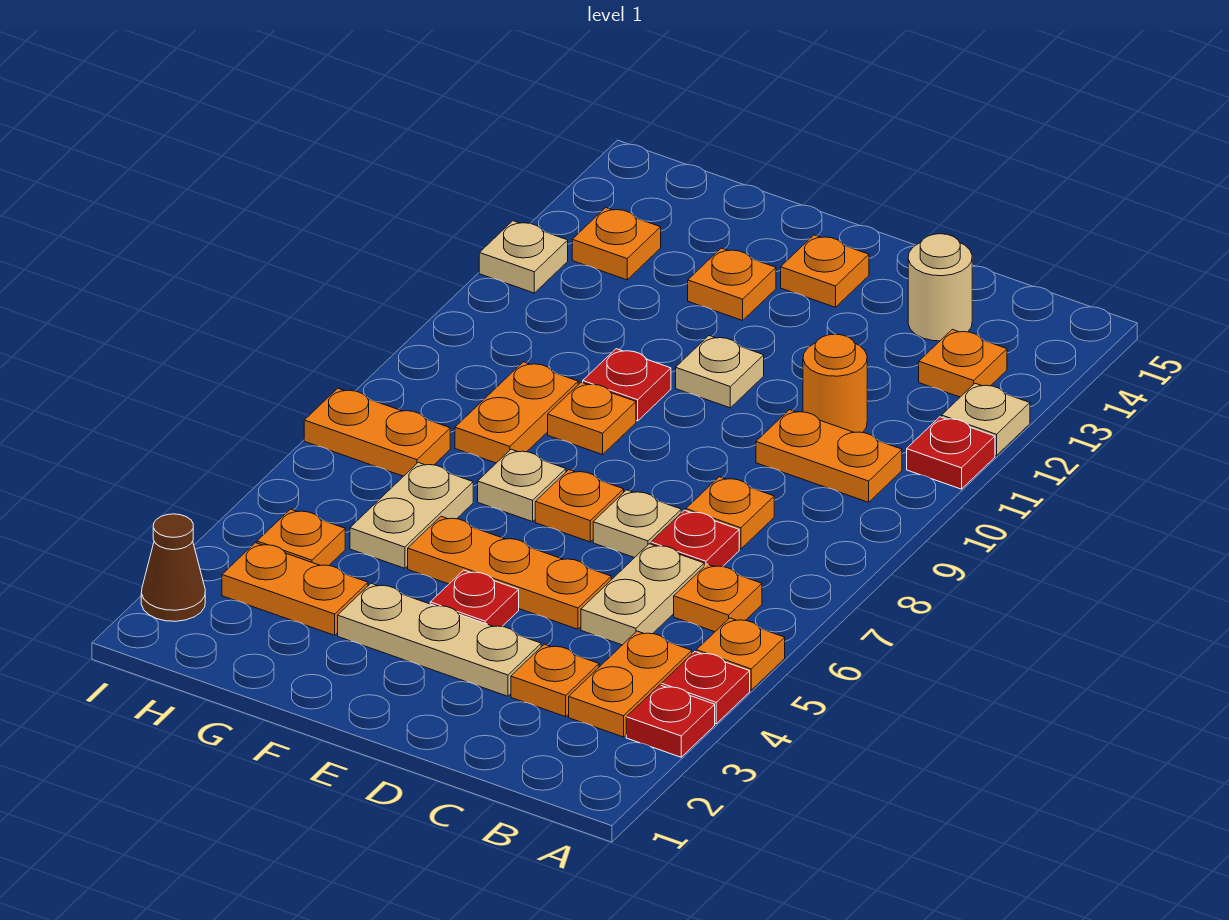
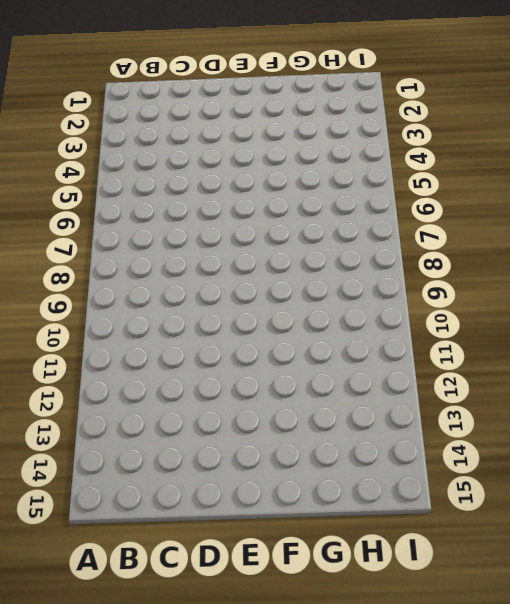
none -> red plate A3 level 1
none -> red plate A4 level 1
none -> orange plate A5 level 1
none -> red plate A11 level 1

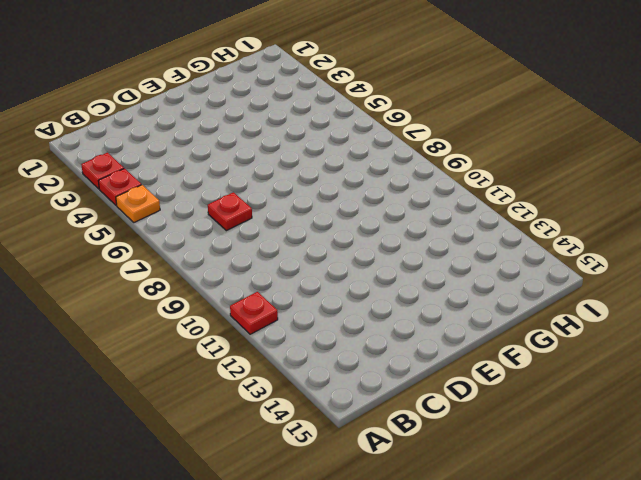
none -> tan plate A12 level 1
none -> orange plate B3:B4 level 1
none -> orange plate B6 level 1
none -> orange plate B10:C10 level 1

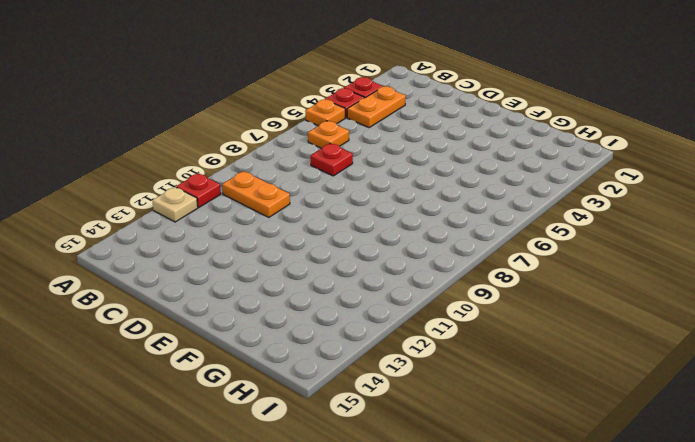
none -> orange plate B13 level 1
none -> orange plate C3 level 1
none -> tan plate C5:C6 level 1
none -> orange plate C8 level 1

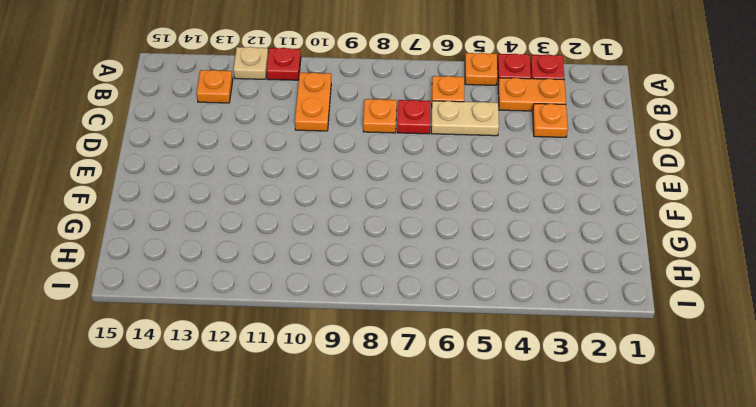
none -> orange round brick C11 level 1
none -> tan round brick C14 level 1
none -> tan plate D3:F3 level 1
none -> orange plate D5:F5 level 1

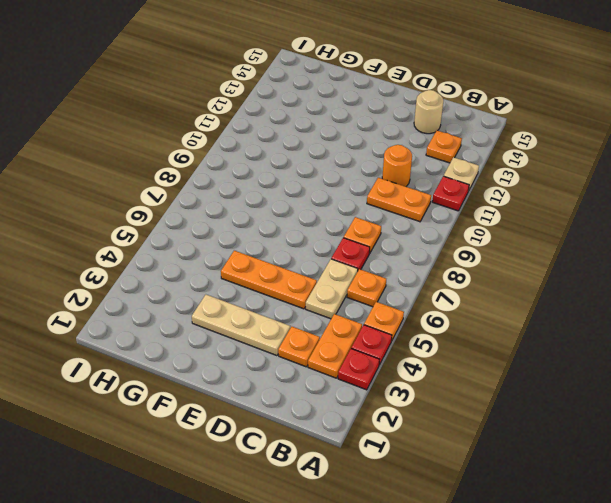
none -> tan plate D7 level 1
none -> red plate E4 level 1
none -> orange plate E7 level 1
none -> tan plate E11 level 1

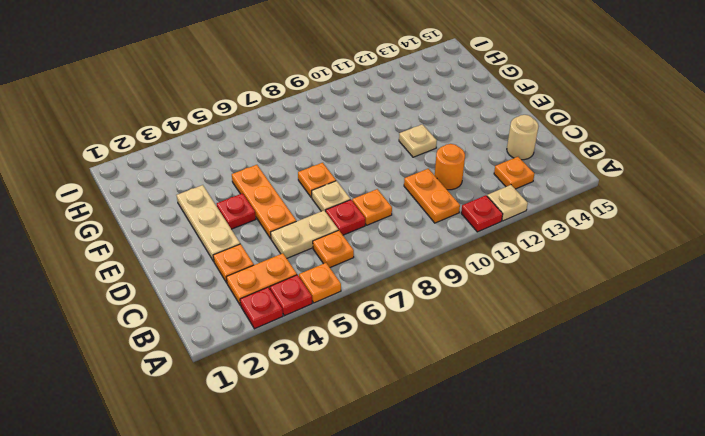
none -> orange plate E14 level 1
none -> tan plate F7 level 1
none -> orange plate F9 level 1
none -> red plate F10 level 1

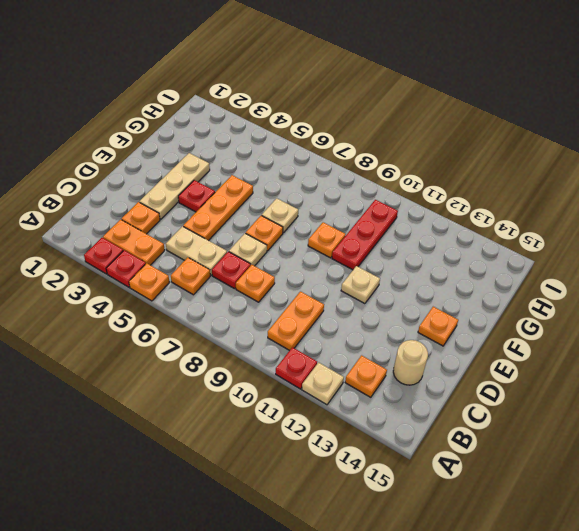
red plate F10:H10 level 1 -> red plate F10 level 1
none -> orange round brick C11 level 1
none -> orange plate F13 level 1
none -> orange plate G3:H3 level 1
none -> tan plate G5:G6 level 1

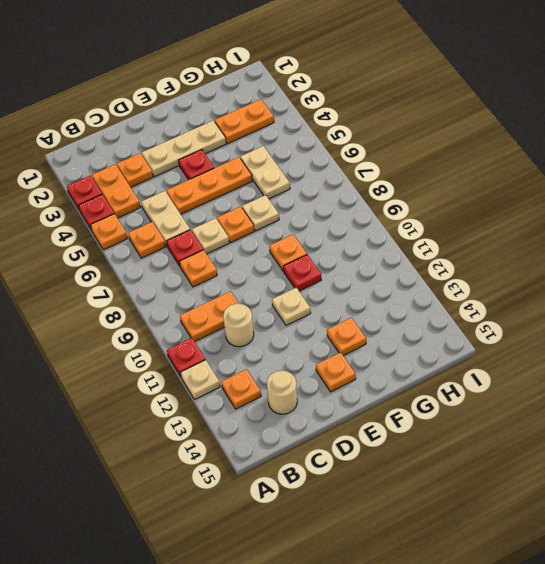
tan round brick C11 level 1 -> orange round brick C11 level 1
none -> orange plate G8:G9 level 1
none -> orange plate H4 level 1
none -> orange plate H7:I7 level 1
none -> orange plate H13 level 1

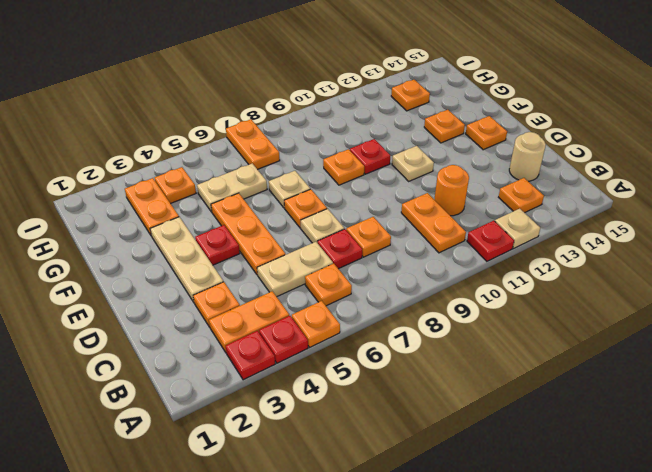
none -> orange plate G8:G9 level 1
none -> brown cone I2 level 1
none -> tan plate I12 level 1

